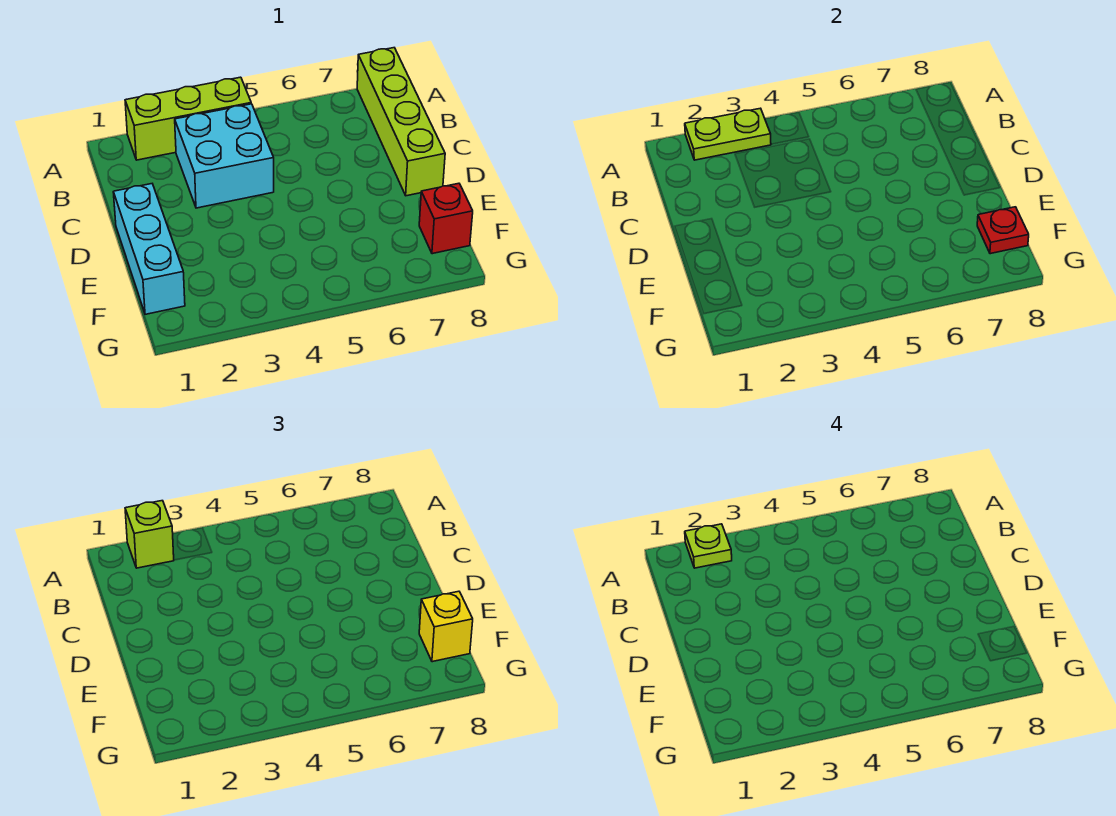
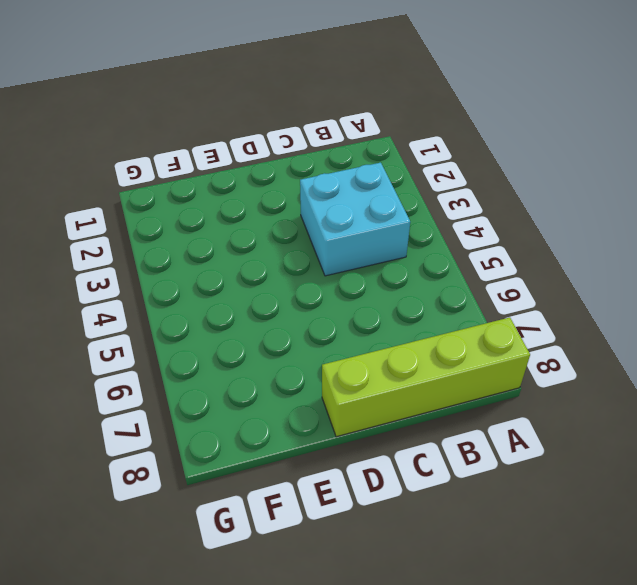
none -> lime brick A2:A4 level 1
none -> cyan brick D1:F1 level 1

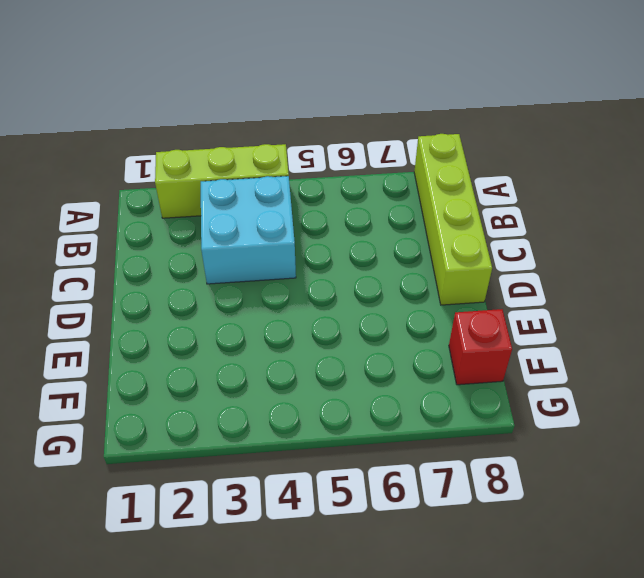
none -> cyan brick D1:F1 level 1
none -> lime plate A2:A3 level 2

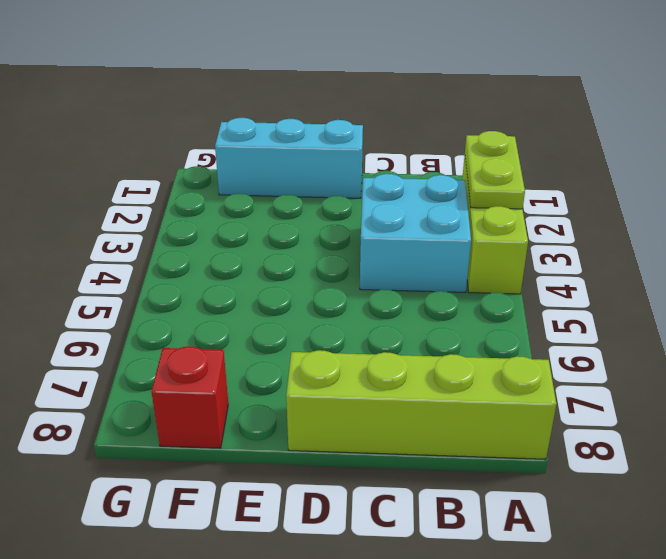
none -> red plate F8 level 2
none -> lime brick A2 level 3

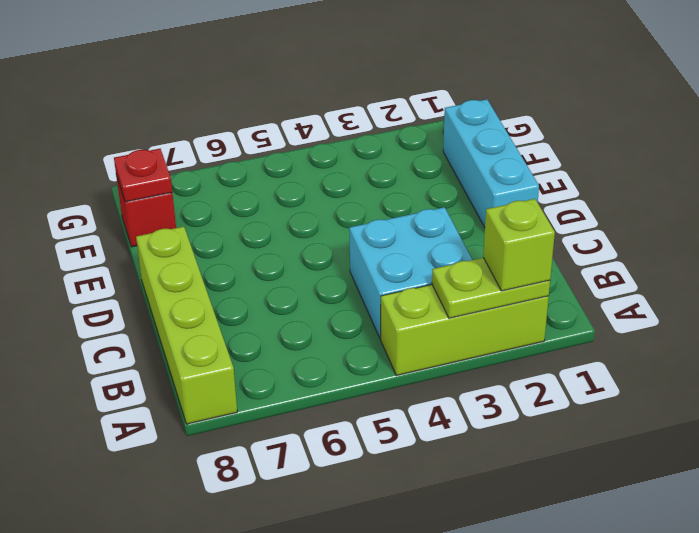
none -> yellow brick F8 level 3
none -> lime plate A2 level 4

